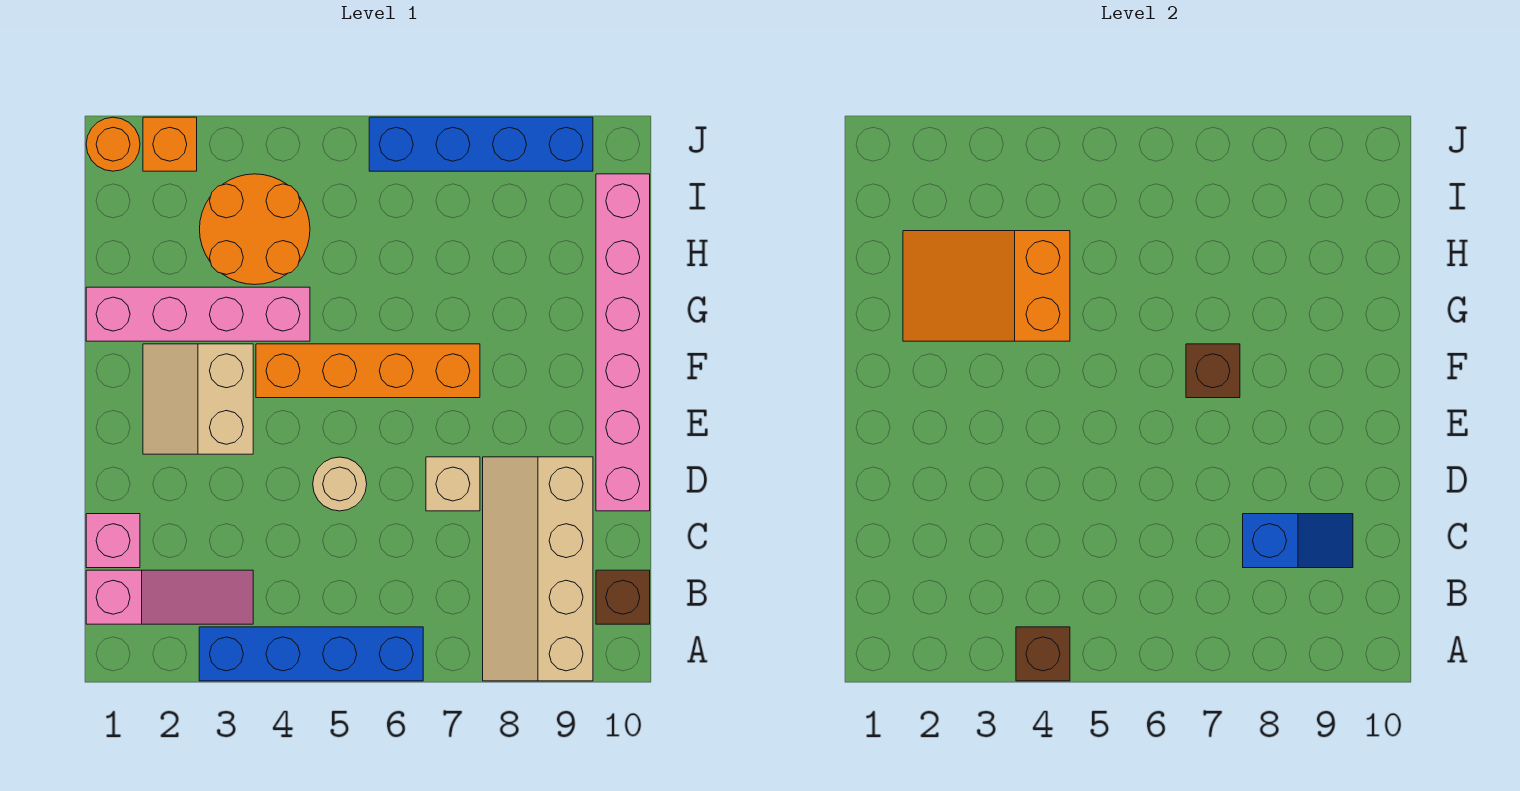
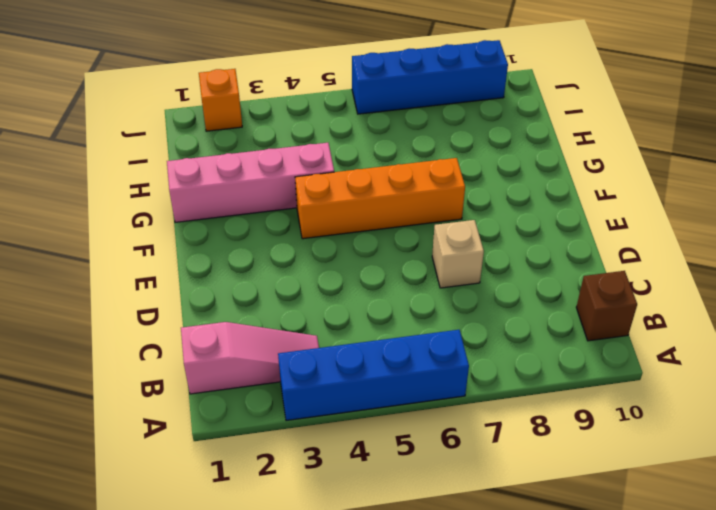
none -> tan slope A8:D9 level 1 top 9
none -> pink brick C1 level 1
none -> tan round brick D5 level 1

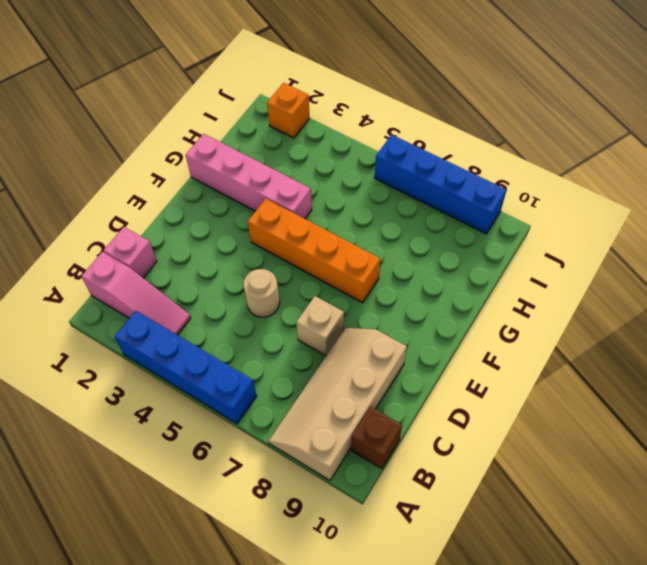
none -> pink brick D10:I10 level 1
none -> tan slope E2:F3 level 1 top 3
none -> orange round brick H3:I4 level 1

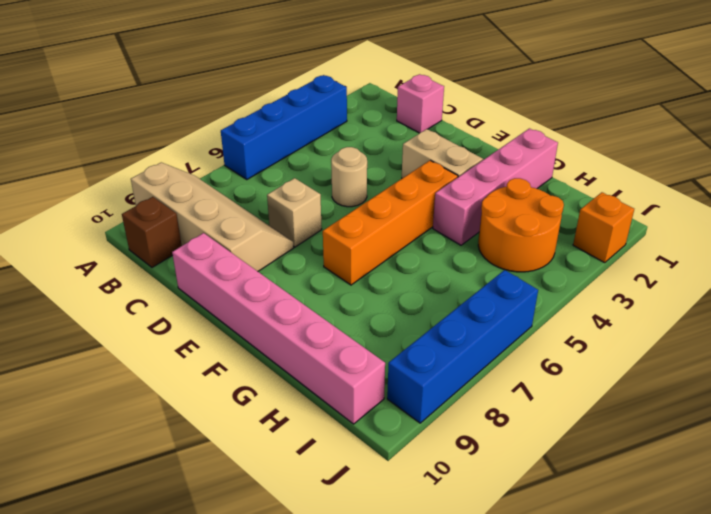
none -> pink slope B1:B3 level 1 top 1
none -> orange round brick J1 level 1
none -> brown brick A4 level 2

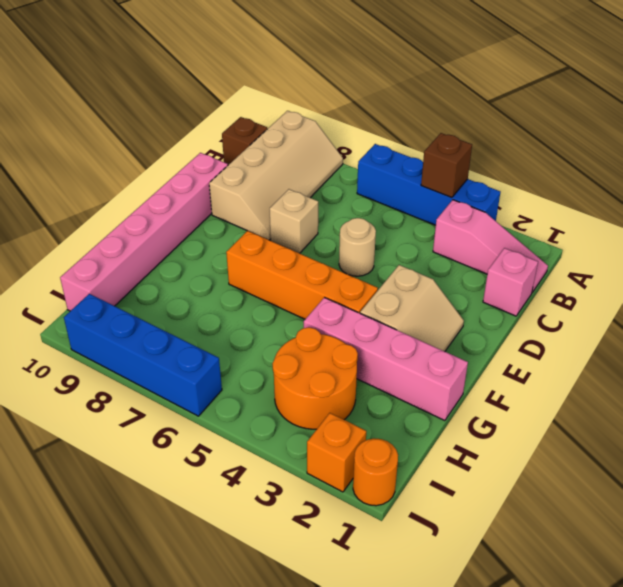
pink slope B1:B3 level 1 top 3 -> pink slope B1:B3 level 1 top 1
none -> blue slope C8:C9 level 2 top 8
none -> brown brick F7 level 2
none -> orange slope G2:H4 level 2 top 4

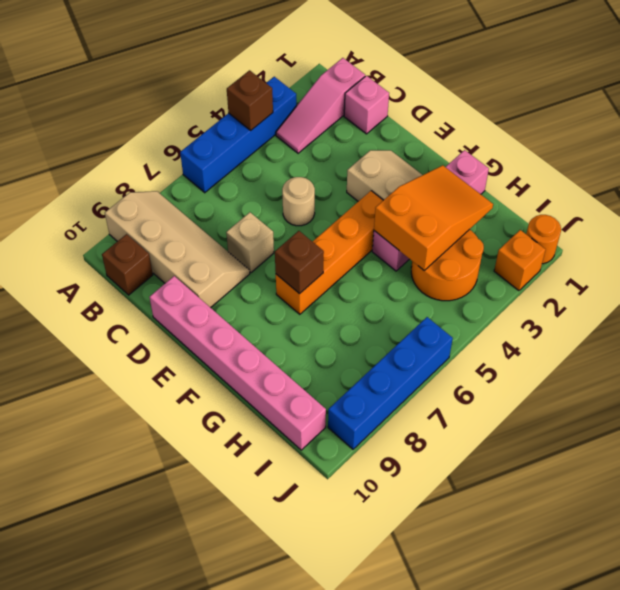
none -> blue slope C8:C9 level 2 top 8

